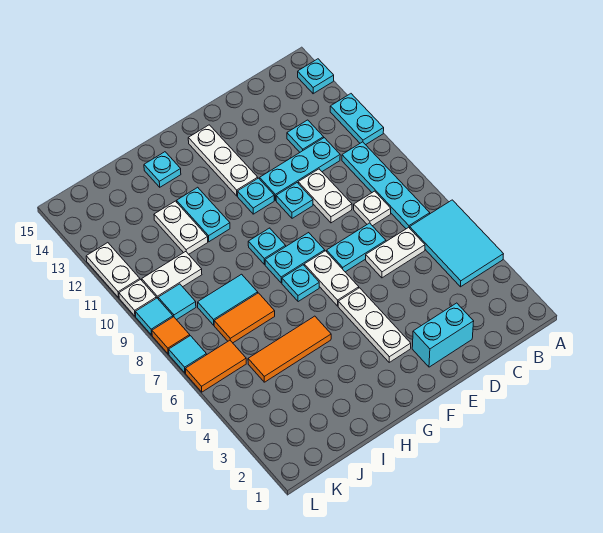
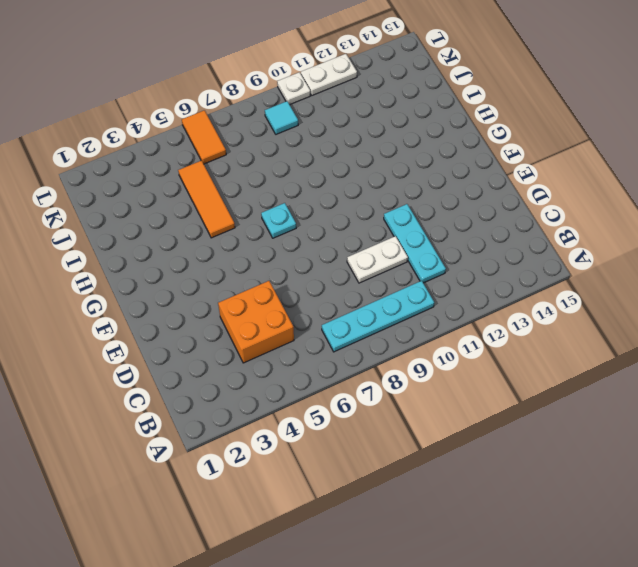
orange brick C4:D5 level 1 -> none
none -> cyan tile A4:B6 level 1
none -> cyan plate A11:A12 level 1
none -> cyan plate A14 level 1
none -> white plate C6:D6 level 1

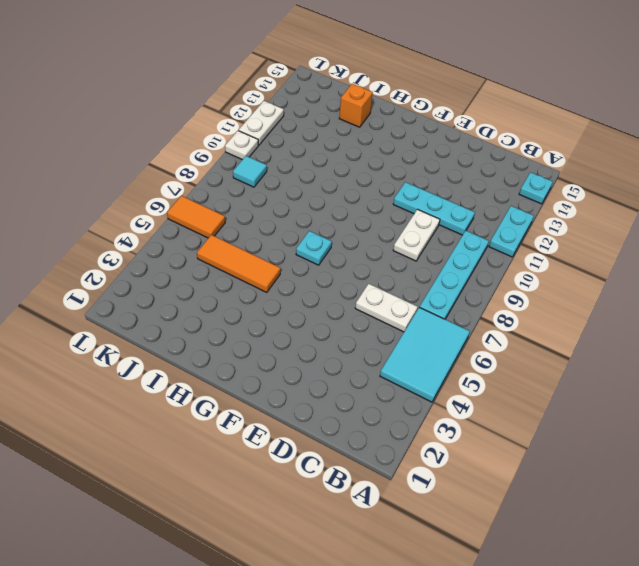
orange brick I14 level 1 -> none
none -> white plate C8 level 1
none -> cyan plate C12 level 1
none -> cyan brick D2:E2 level 1
none -> cyan plate D7:E7 level 1

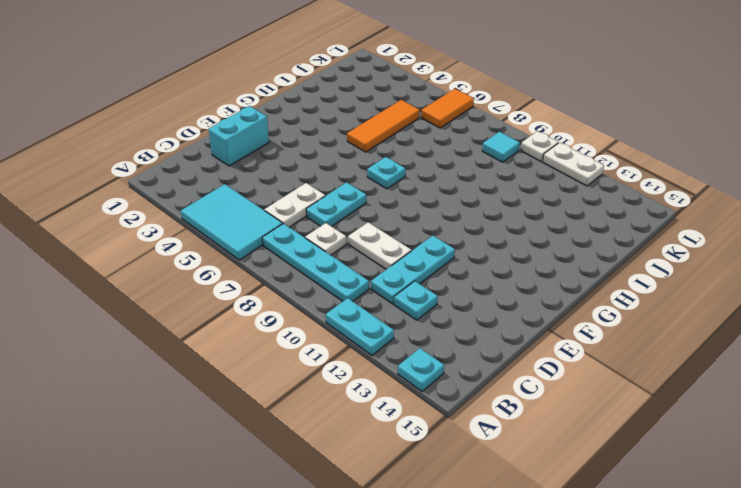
none -> cyan plate E10 level 1
none -> white plate F3:F5 level 1
none -> white plate F6:F7 level 1
none -> cyan plate F8:G8 level 1

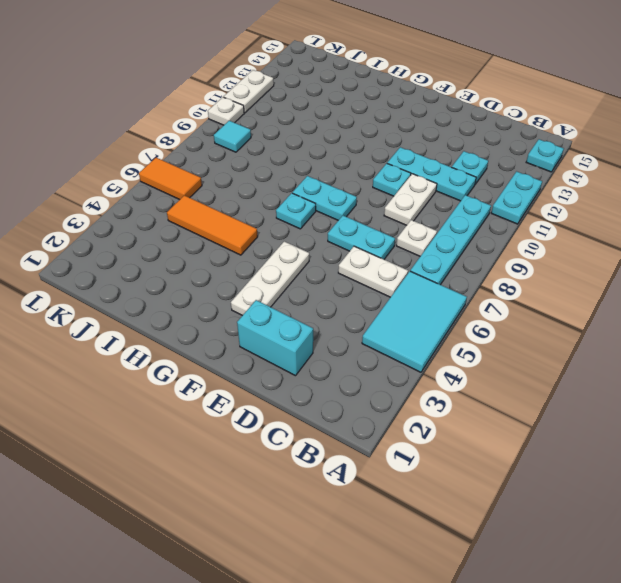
none -> white plate F6:F7 level 1
none -> cyan plate F11 level 1
none -> white plate F12:F14 level 1
none -> cyan plate G9 level 1

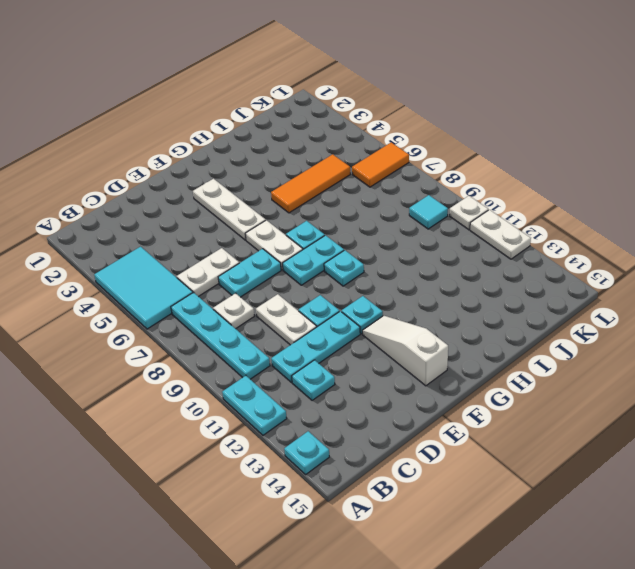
white slope F12:F14 level 1 top 14 -> white plate F12:F14 level 1
none -> cyan brick D2:E2 level 1
none -> cyan plate H11:H12 level 1
none -> cyan plate H14 level 1
none -> orange tile I7:J7 level 1

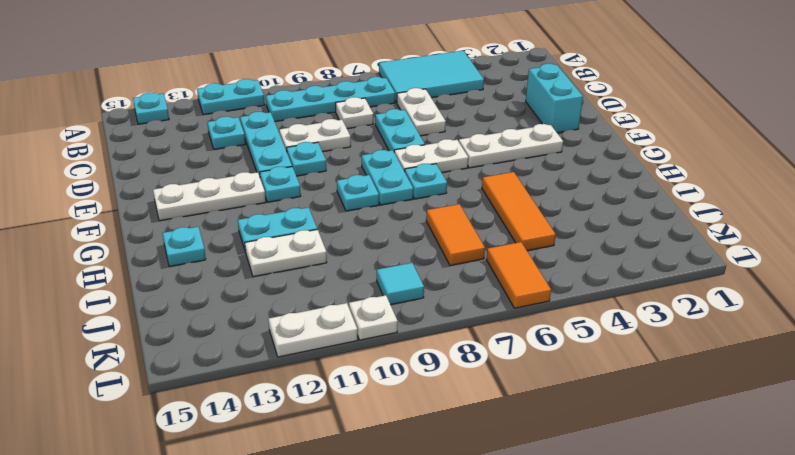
none -> cyan tile I8:J8 level 1
none -> white plate J10:K10 level 1
none -> cyan tile L7 level 1
none -> orange tile L8 level 1

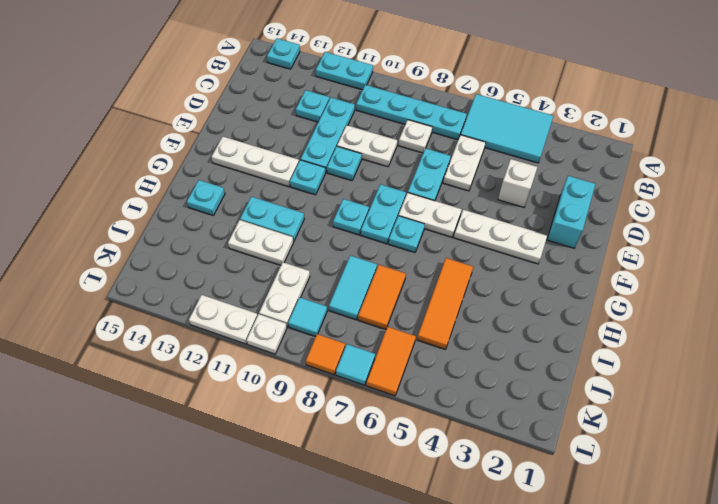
white brick D4 level 1 -> none
none -> cyan tile L9 level 1

